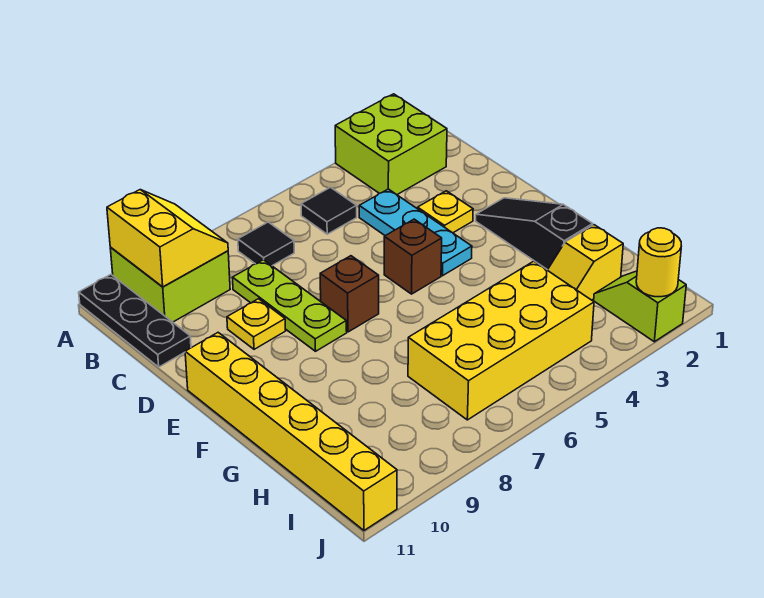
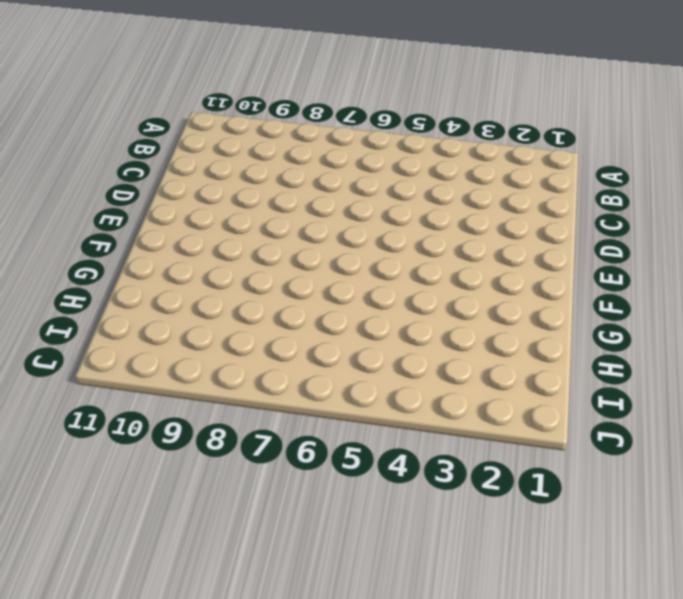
none -> lime brick A2:B3 level 1
none -> lime brick A9:B10 level 1
none -> black plate A11:C11 level 1

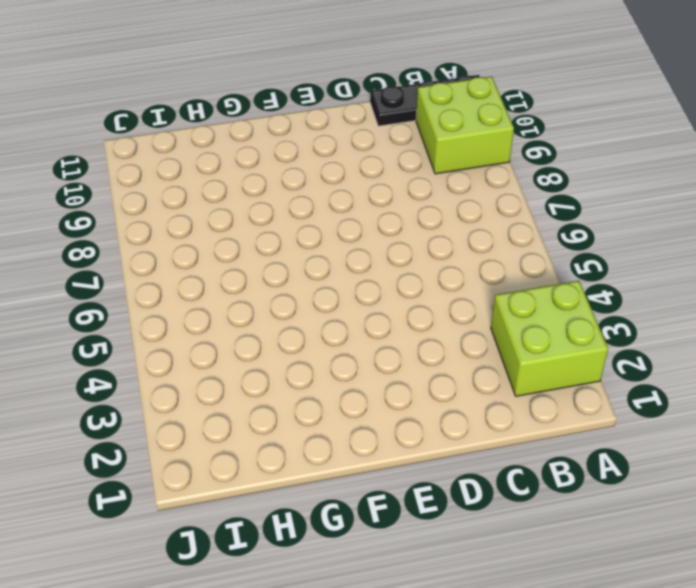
none -> black tile B5 level 1
none -> black tile B7 level 1
none -> cyan plate C4:E4 level 1

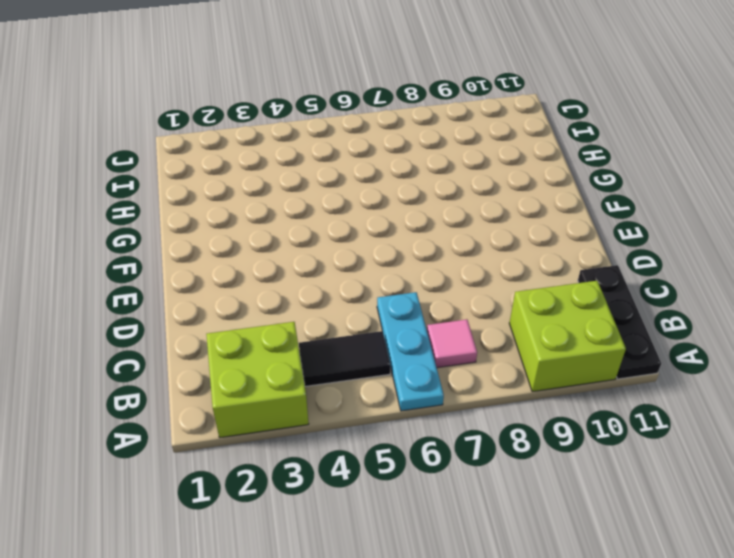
cyan plate A6:C6 level 1 -> cyan plate C4:E4 level 1
black tile B4:B5 level 1 -> black tile B5 level 1
pink tile B7 level 1 -> black tile B7 level 1
none -> lime plate C8:E8 level 1
none -> yellow plate D3 level 1
none -> yellow plate D9 level 1

